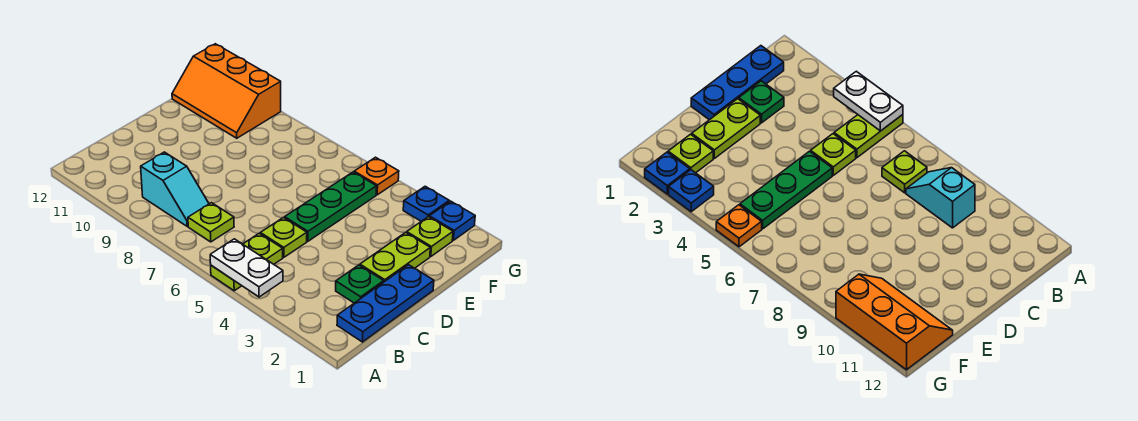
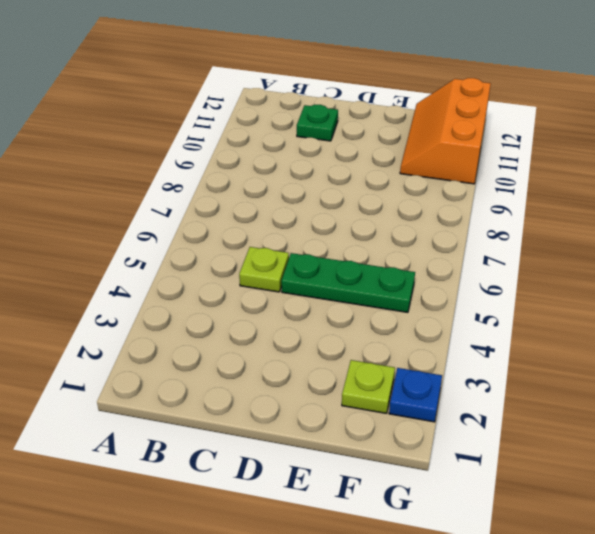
green plate C11 level 1 -> green plate C2 level 1
none -> lime plate A5:B5 level 1
none -> blue plate B1:D1 level 1
none -> lime plate B7 level 1

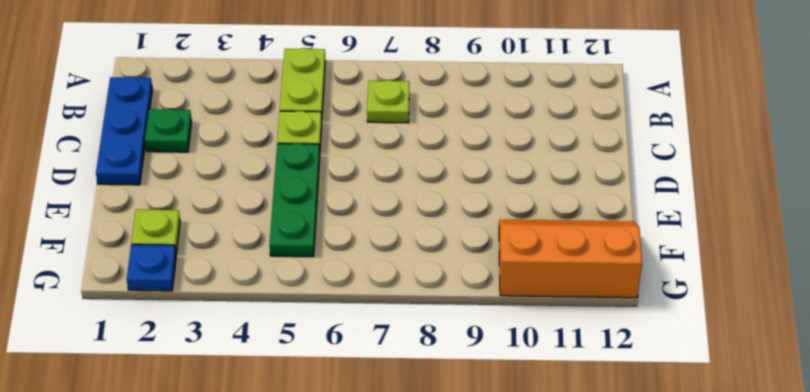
none -> cyan slope B8:B9 level 1 top 9
none -> lime plate D2:E2 level 1
none -> blue plate G3 level 1

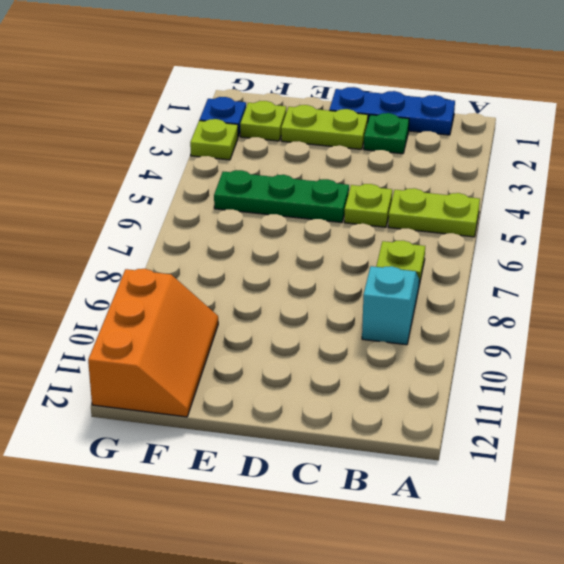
lime plate G3 level 1 -> blue plate G3 level 1
none -> orange plate G5 level 1
none -> white plate A4:A5 level 2

